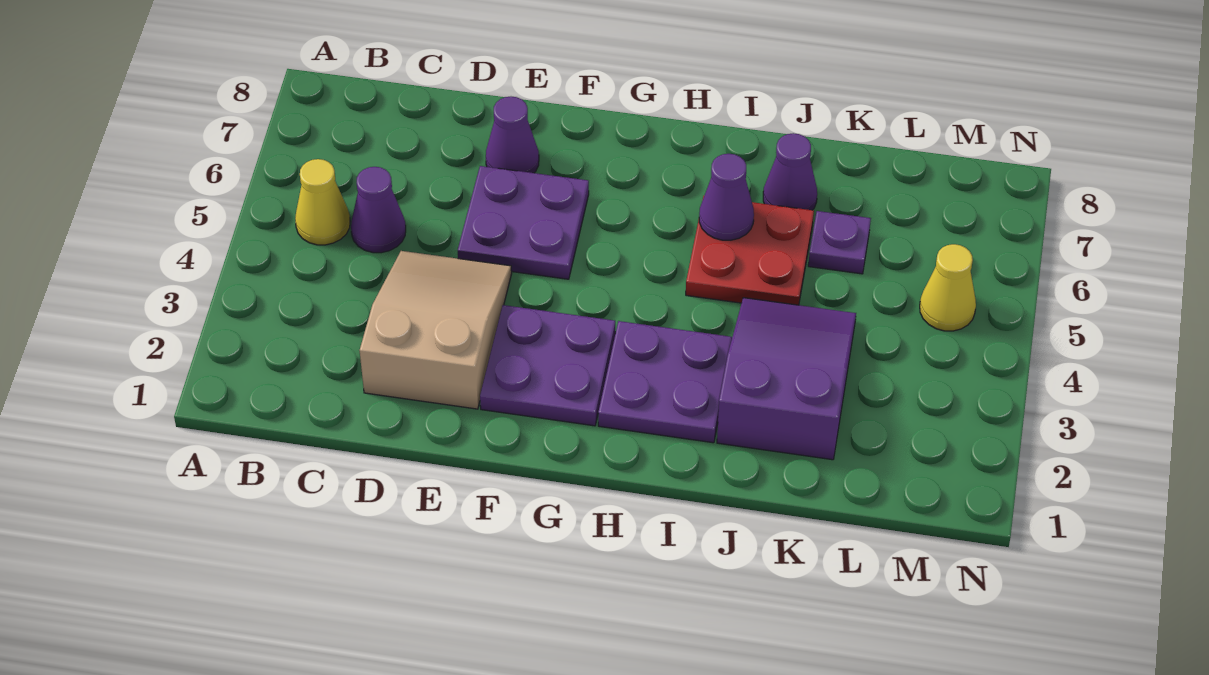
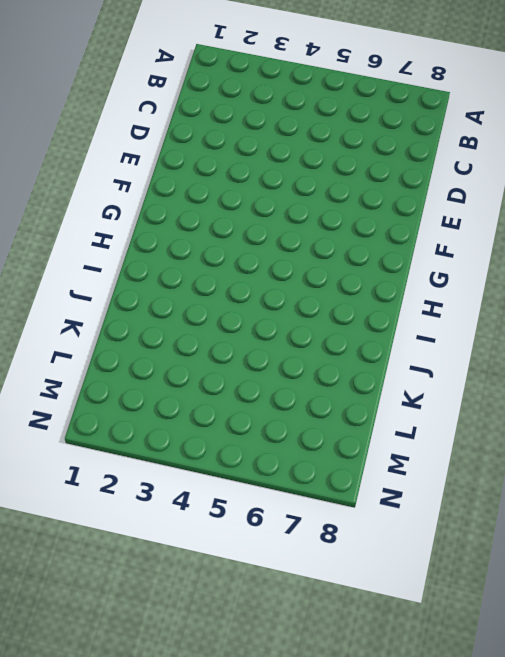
none -> yellow cone B5 level 1
none -> purple cone C5 level 1
none -> tan slope D2:E4 level 1 top 2

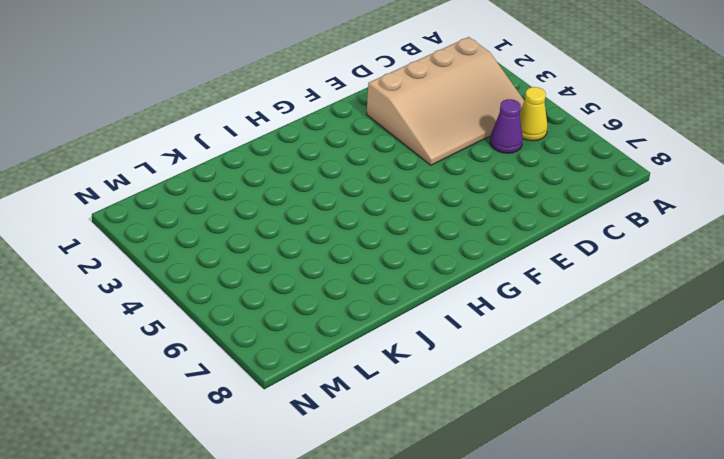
tan slope B2:E4 level 1 top 2 -> tan slope D2:E4 level 1 top 2
none -> purple plate E5:F6 level 1
none -> purple cone E7 level 1
none -> purple plate F2:G3 level 1

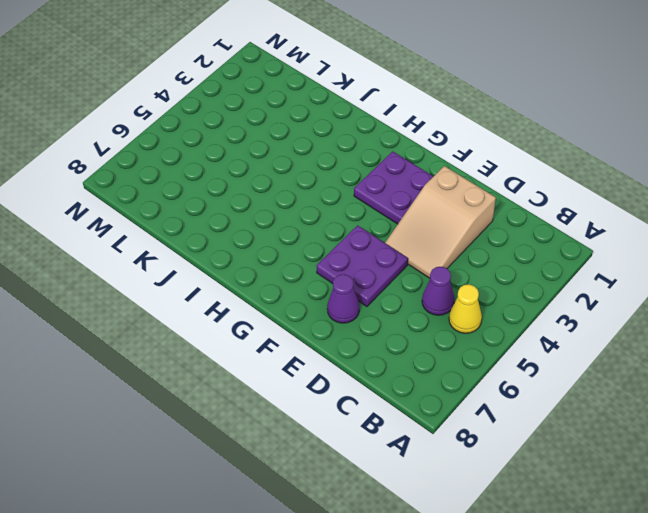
none -> purple plate H2:I3 level 1
none -> red plate I5:J6 level 1
none -> purple slope J2:K4 level 1 top 2

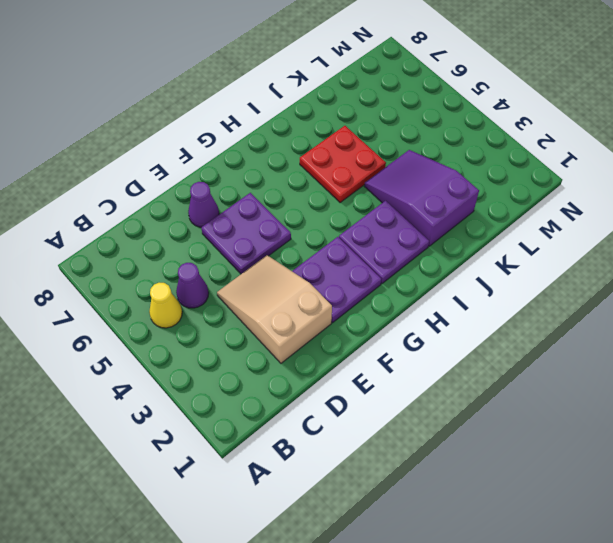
none -> purple cone J7 level 1
none -> purple plate K6 level 1
none -> yellow cone M5 level 1

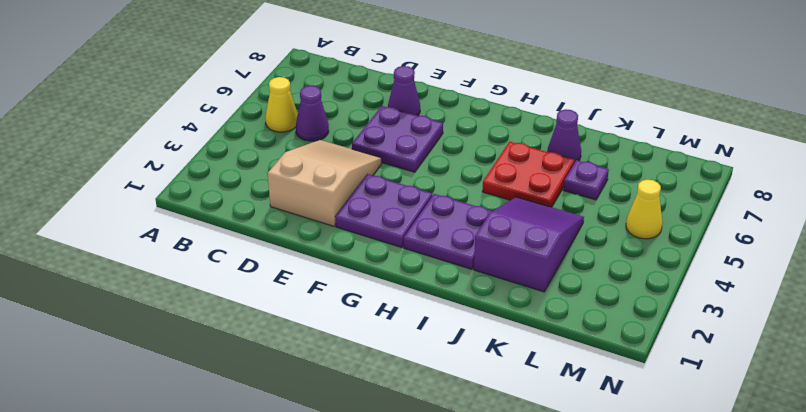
none -> purple cone I6 level 2

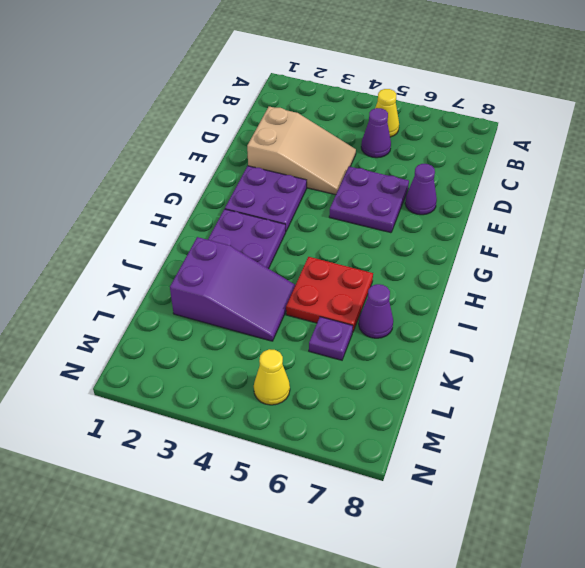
none -> purple cone I6 level 2

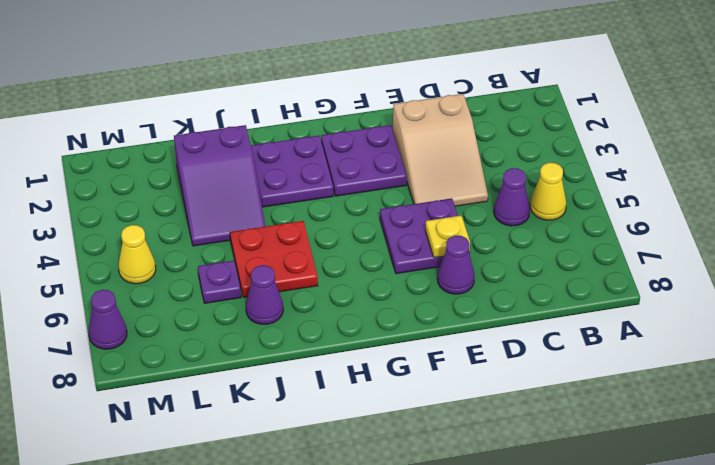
yellow plate E6 level 2 -> none
purple cone N7 level 1 -> purple cone I6 level 2

